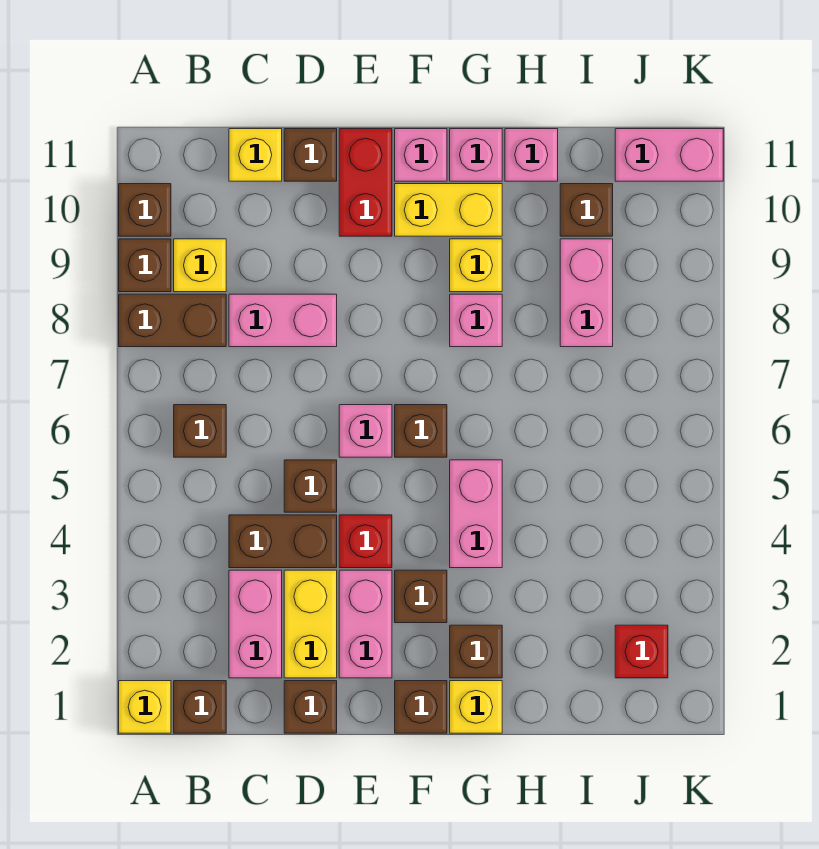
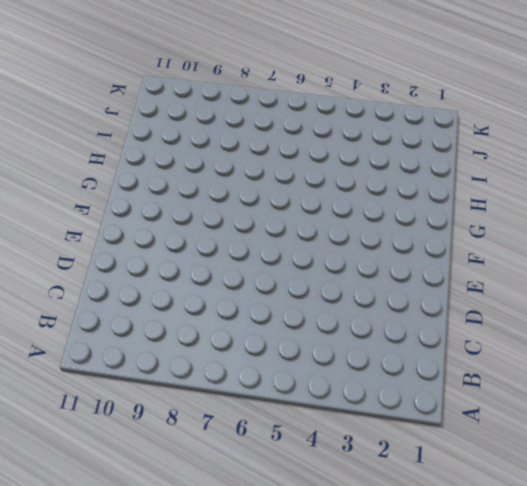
none -> yellow brick A1 level 1
none -> brown brick A8:B8 level 1
none -> brown brick A9 level 1
none -> brown brick A10 level 1

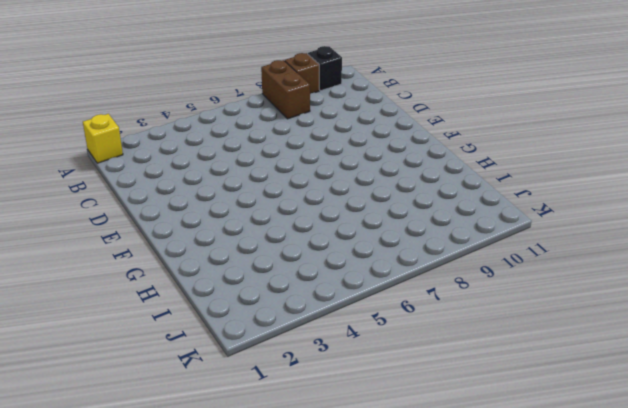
black brick A10 level 1 -> brown brick A10 level 1
none -> brown brick B1 level 1
none -> brown brick B6 level 1
none -> yellow brick B9 level 1
none -> pink brick C2:C3 level 1

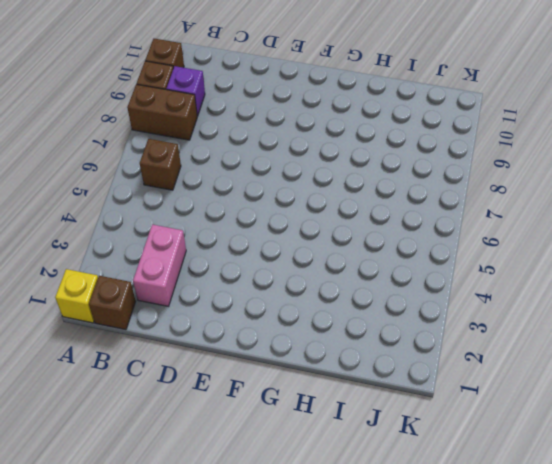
purple brick B9 level 1 -> yellow brick B9 level 1
none -> brown brick C4:D4 level 1
none -> pink brick C8:D8 level 1
none -> yellow brick C11 level 1
none -> brown brick D1 level 1

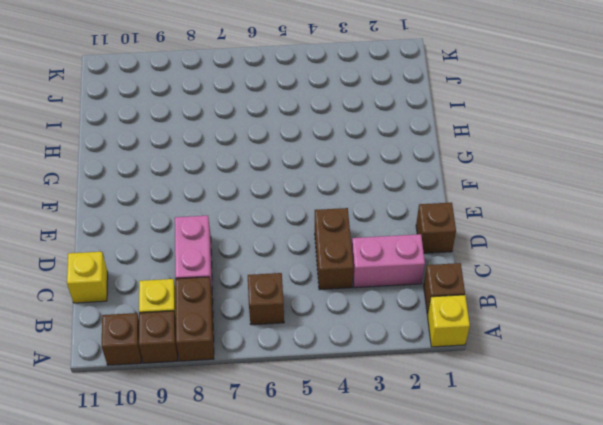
none -> yellow brick D2:D3 level 1
none -> brown brick D5 level 1
none -> brown brick D11 level 1
none -> pink brick E2:E3 level 1

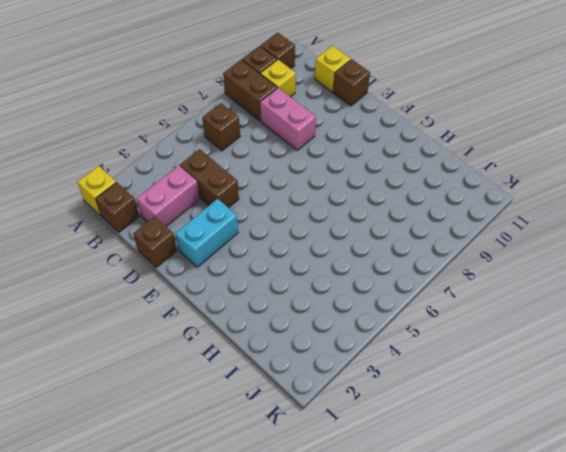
cyan brick E2:E3 level 1 -> pink brick E2:E3 level 1
none -> yellow brick D2:D3 level 1
none -> brown brick D5 level 1
none -> red brick E4 level 1
none -> pink brick E6 level 1

